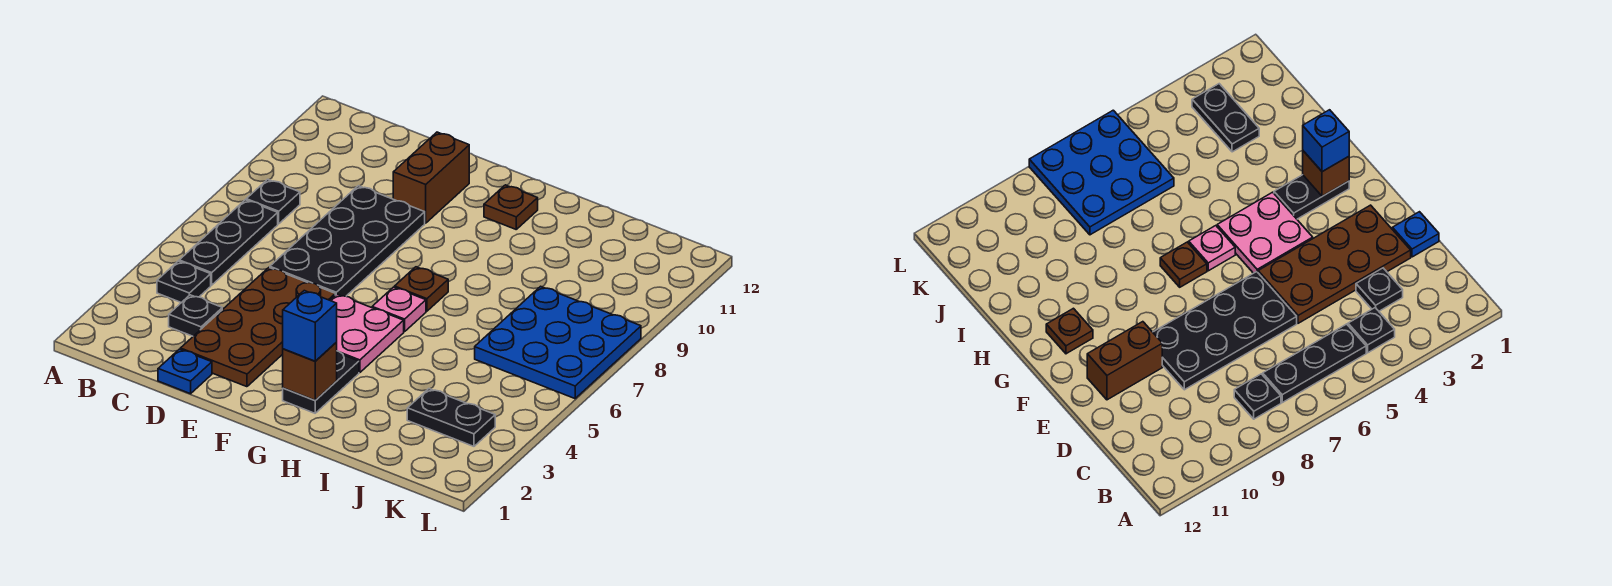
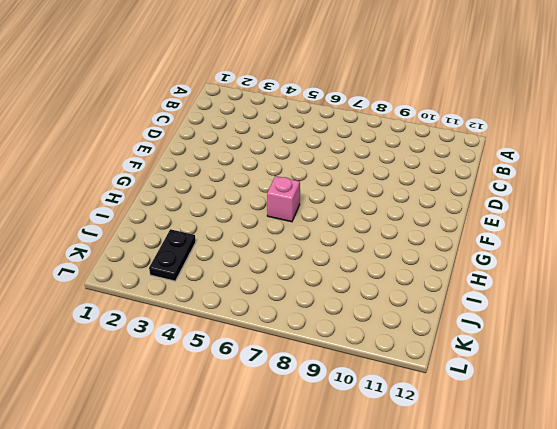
pink brick G6 level 1 -> pink plate G6 level 1
none -> black plate B4 level 1
none -> black plate B5:B7 level 1
none -> black plate B8 level 1

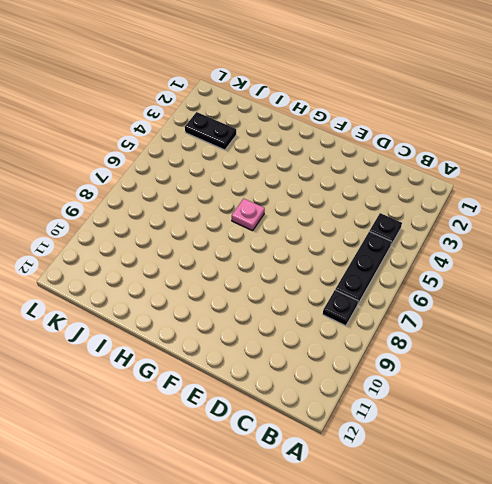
none -> black plate C3 level 1
none -> blue plate D1 level 1
none -> brown plate D2:E5 level 1

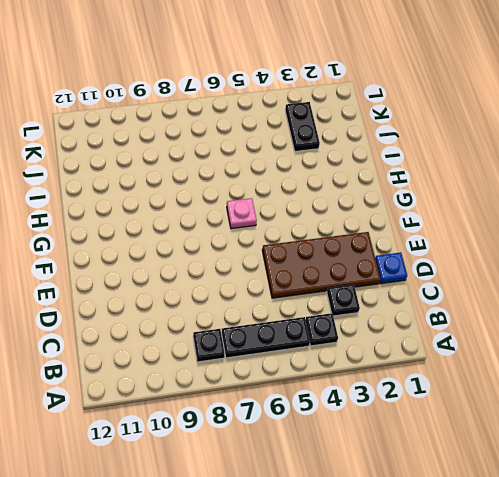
none -> black plate D6:E9 level 1
none -> brown brick E10:E11 level 1
none -> pink plate F4:G5 level 1

